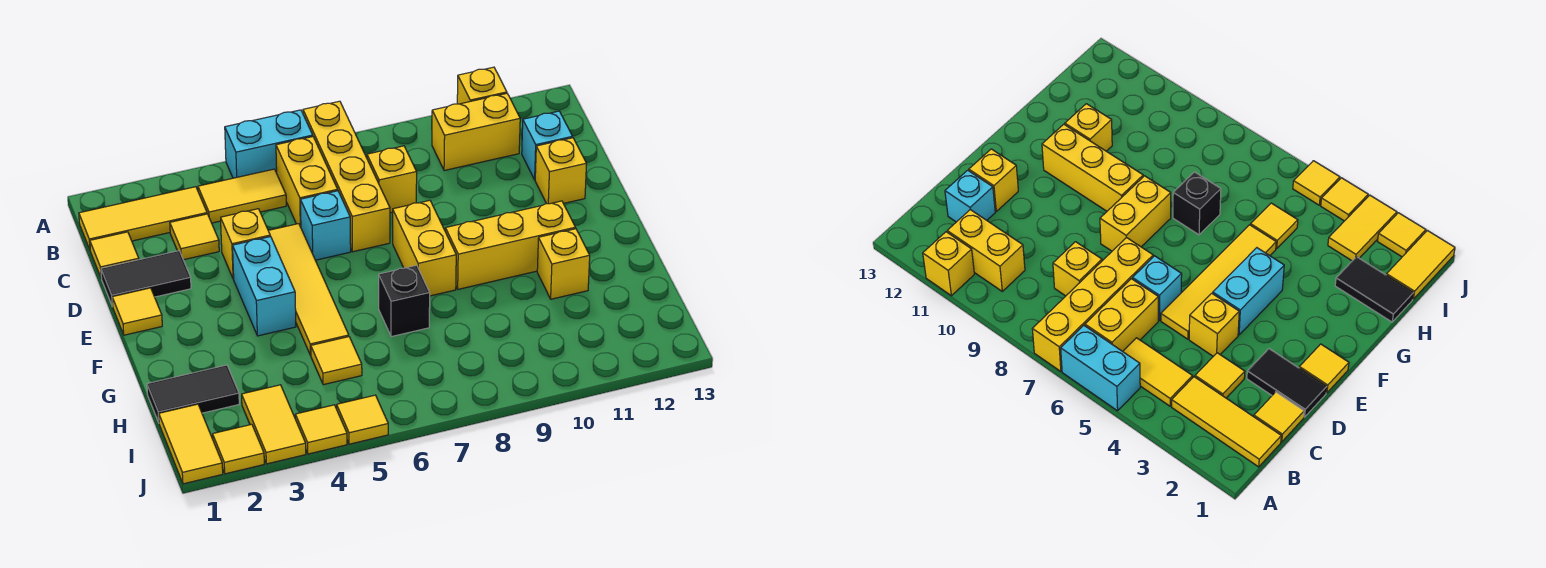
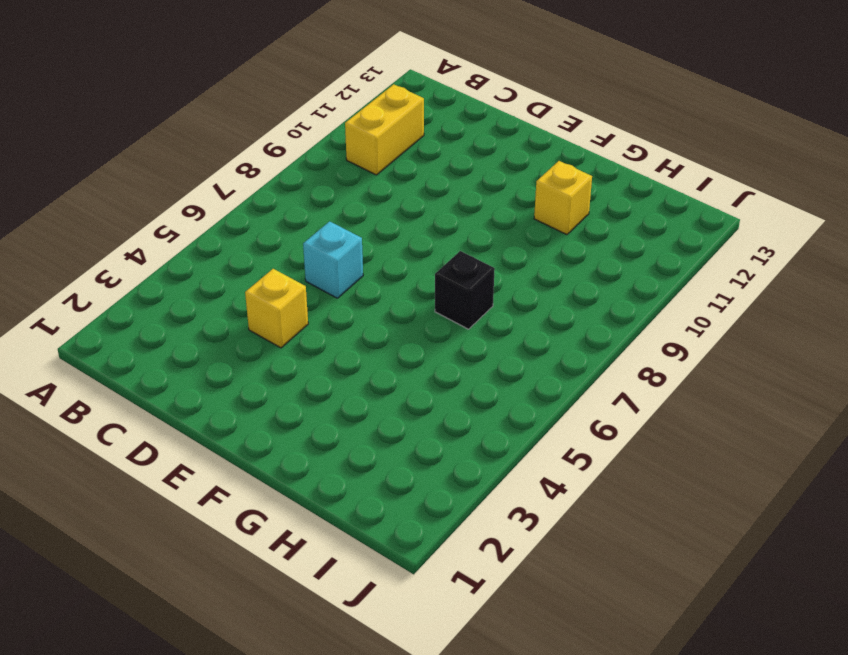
none -> cyan brick A5:A6 level 1
none -> yellow brick A7:D7 level 1
none -> yellow brick A11 level 1

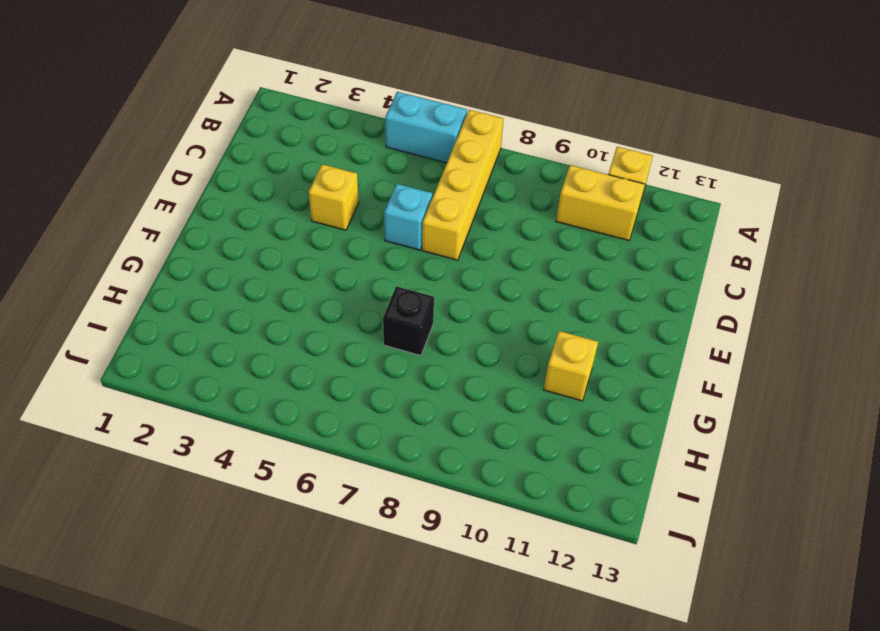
none -> yellow tile B1:B3 level 1
none -> yellow tile B4:B5 level 1
none -> yellow brick B6:C6 level 1

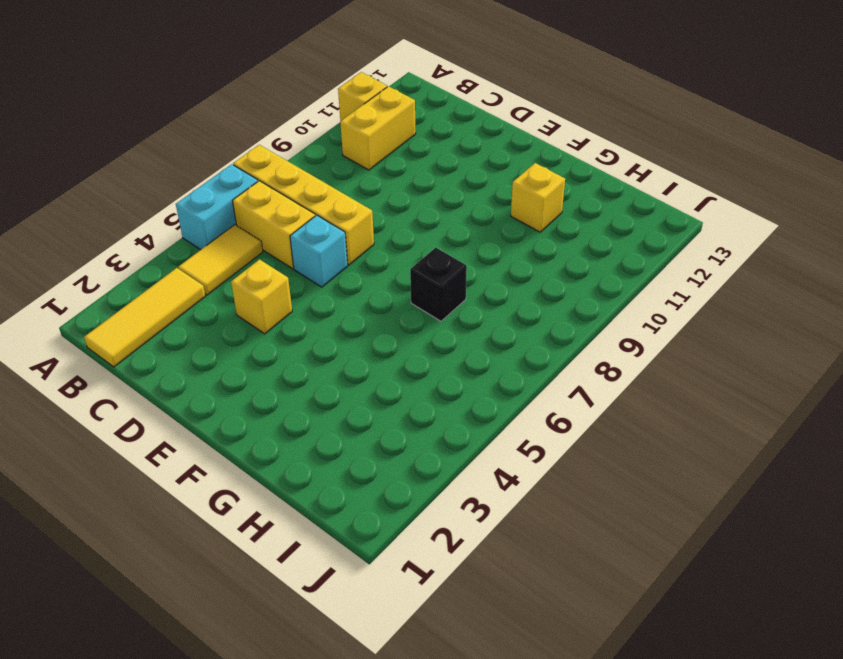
none -> yellow tile C1 level 1
none -> yellow tile C3 level 1
none -> yellow brick C8 level 1

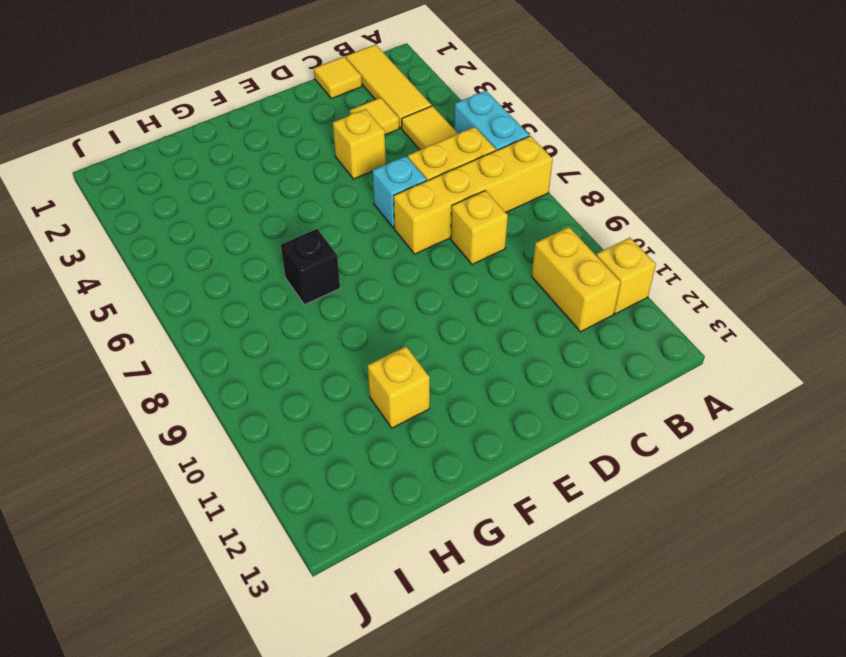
none -> cyan brick C12 level 1
none -> black tile D1:D2 level 1
none -> yellow tile D5:G5 level 1

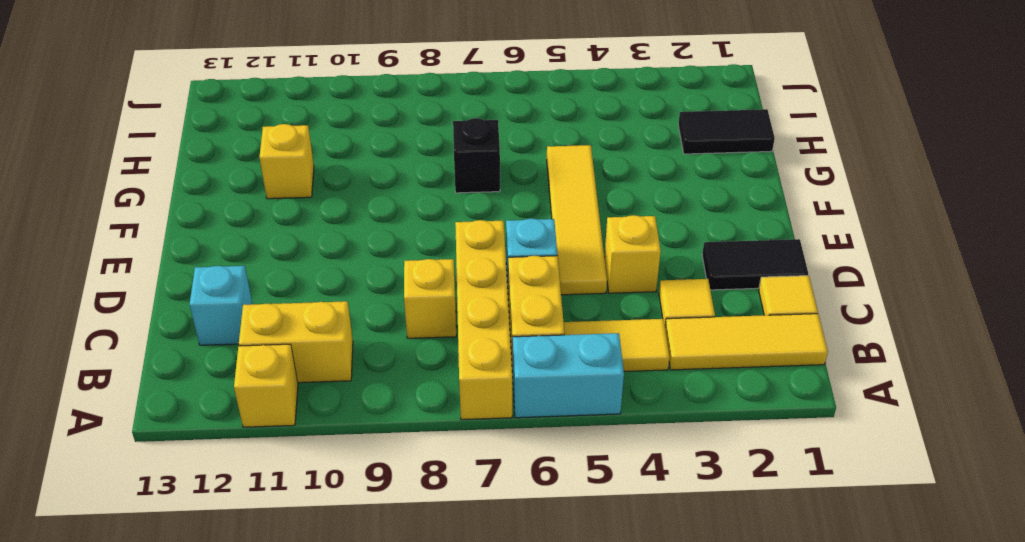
none -> yellow brick D12 level 1
none -> yellow tile E1 level 1
none -> cyan brick E4:F4 level 1

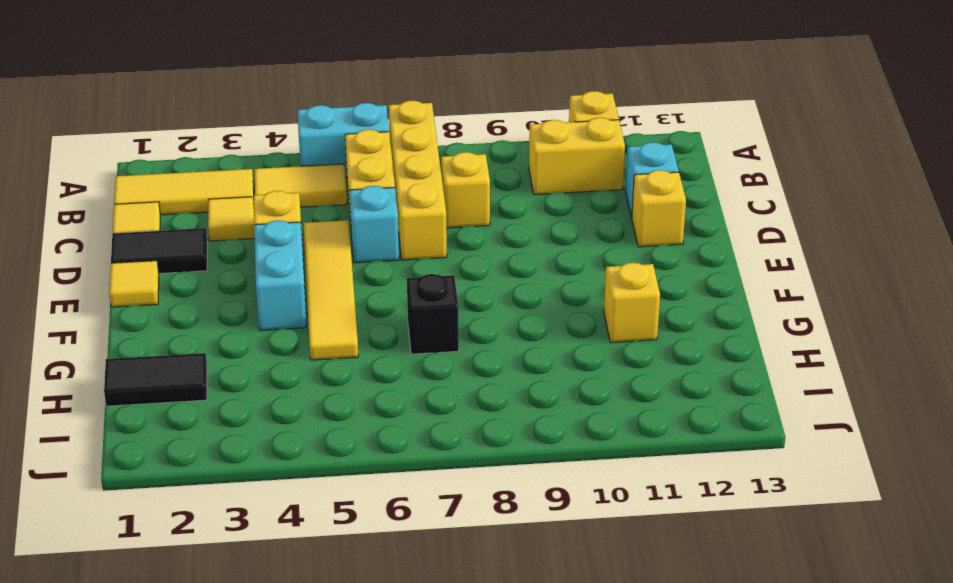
none -> yellow brick E8:F8 level 1
none -> yellow brick F9:F11 level 1
none -> yellow tile H5 level 1

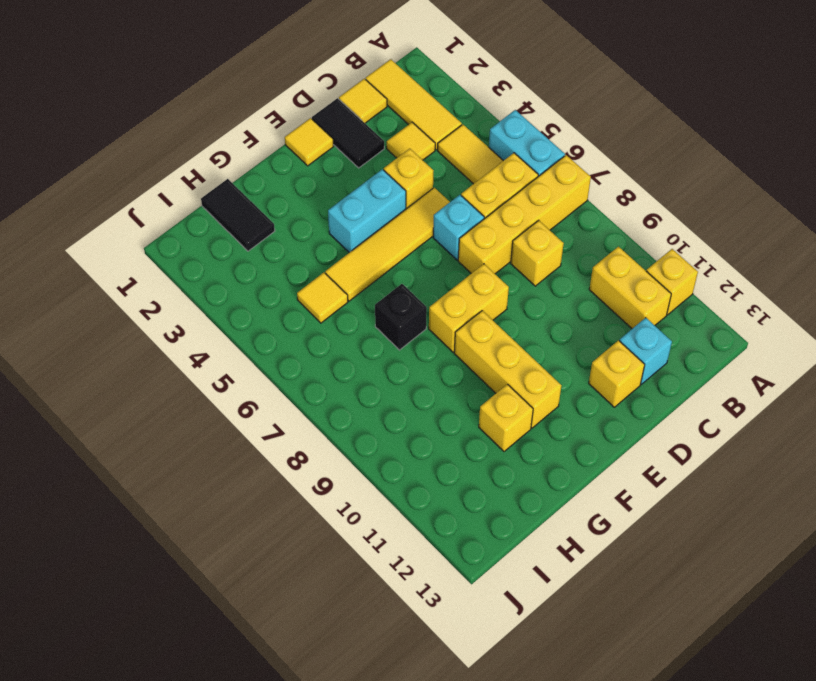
none -> yellow tile I1:J1 level 1
none -> yellow tile I3:J3 level 1
none -> yellow tile J2 level 1

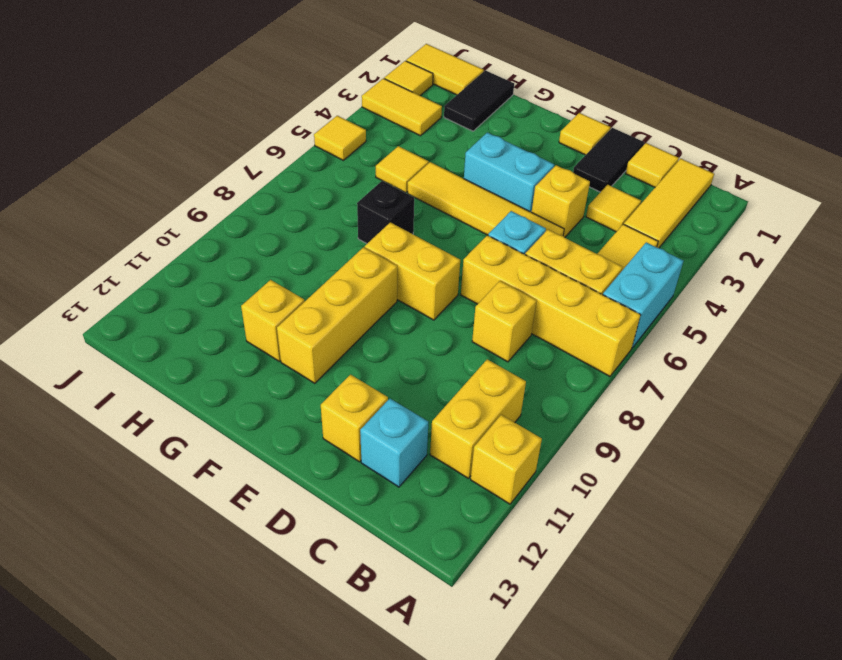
none -> yellow tile J4 level 1

